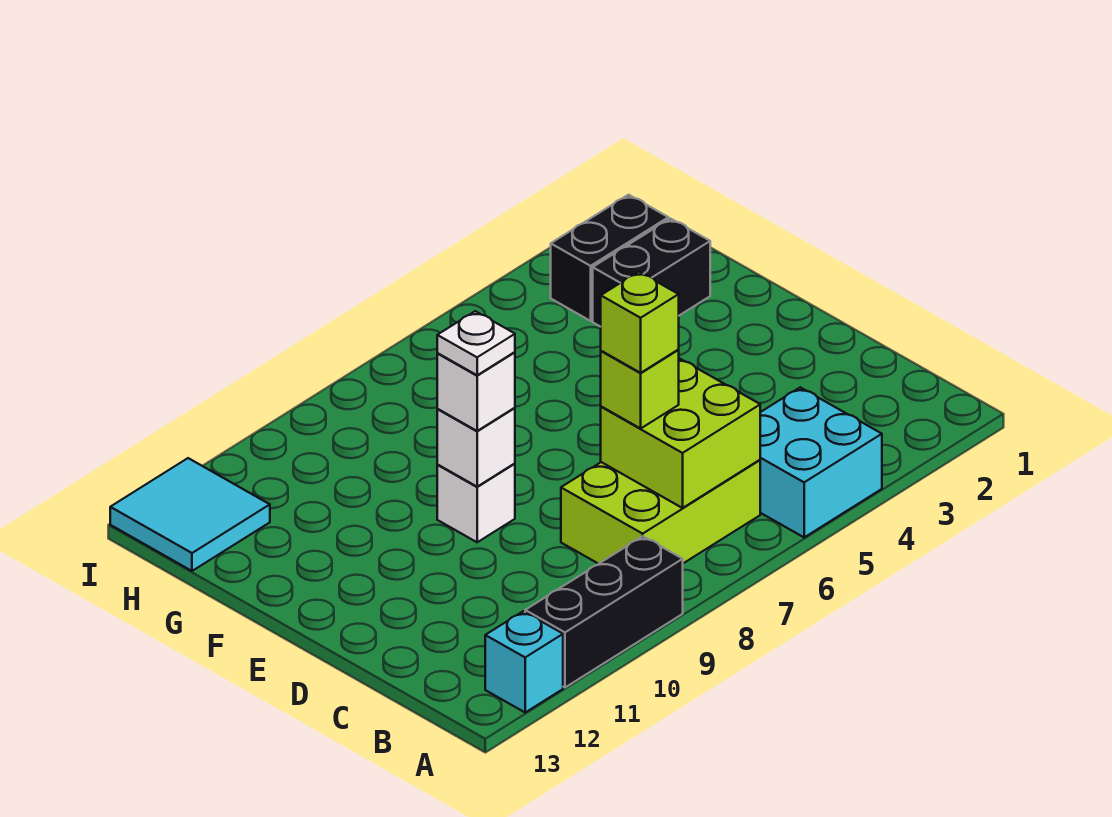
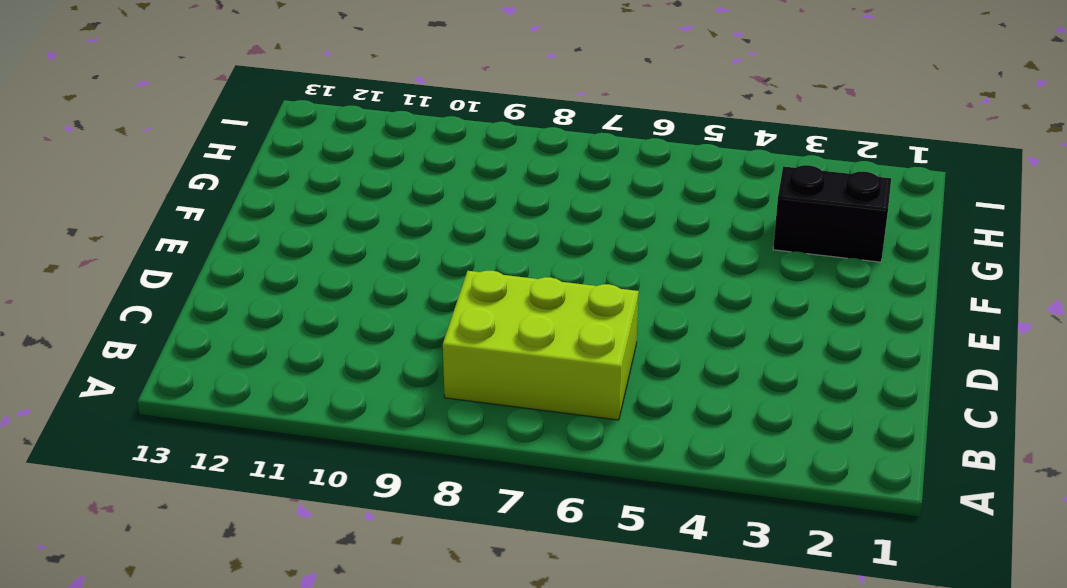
none -> cyan brick A4:B5 level 1
none -> black brick A9:A11 level 1
none -> cyan brick A12 level 1

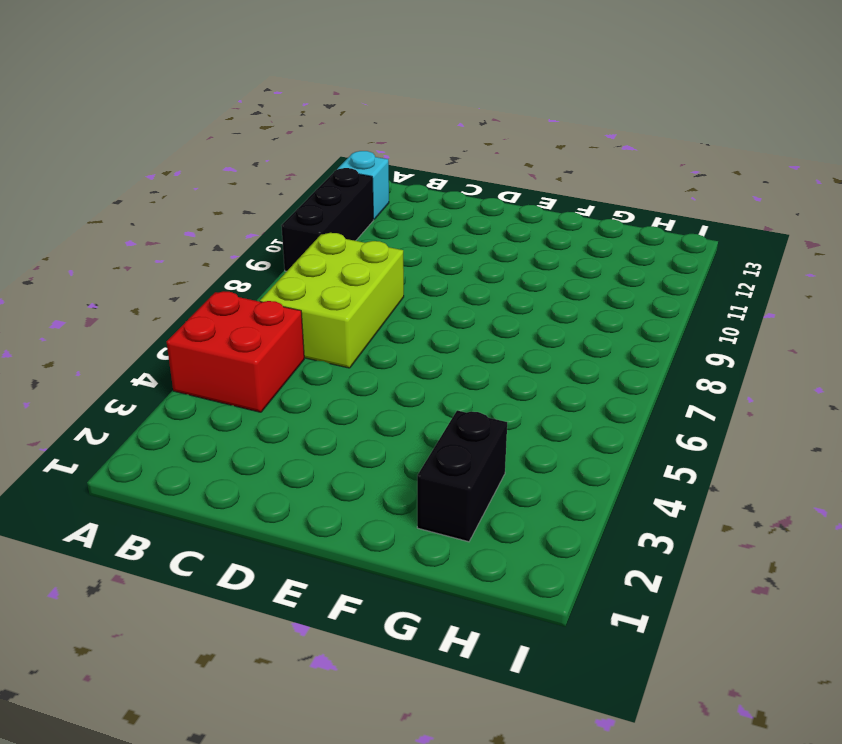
red brick A4:B5 level 1 -> cyan brick A4:B5 level 1
none -> white brick E9 level 1
none -> black brick H2:H3 level 1
none -> cyan tile H12:I13 level 1

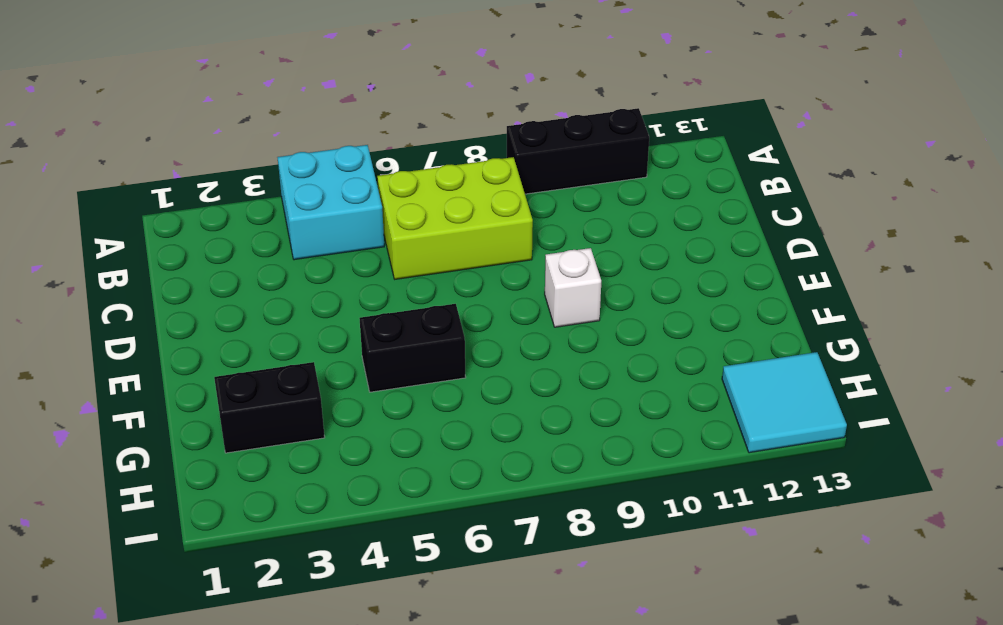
black brick F5:F6 level 1 -> black brick H2:H3 level 1
none -> cyan brick A12 level 1
none -> lime brick B6:C7 level 2
none -> white brick E9 level 2

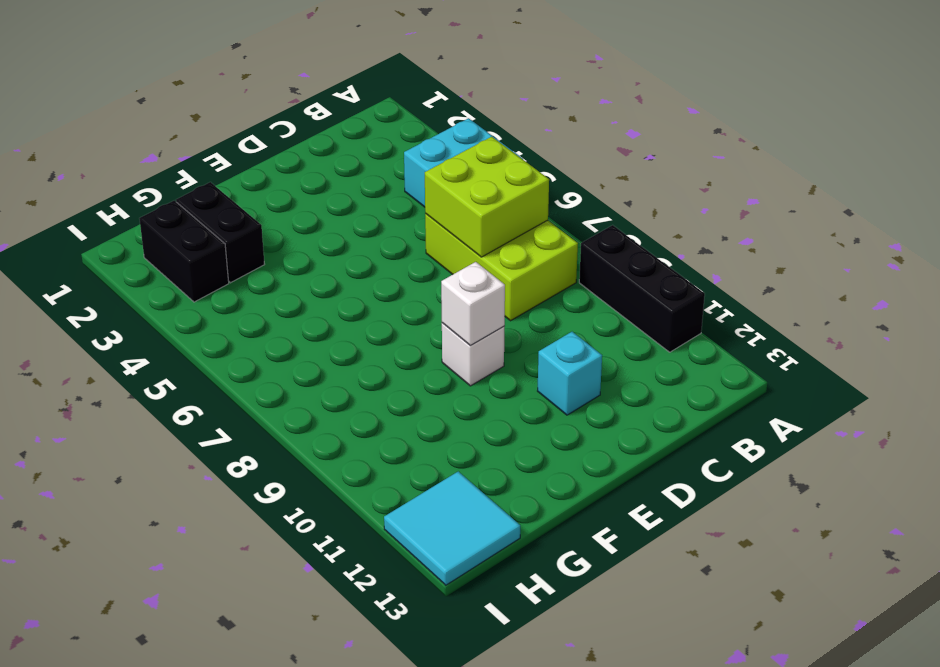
cyan brick D11 level 1 -> cyan brick A12 level 1
none -> lime brick C7 level 3
none -> white brick E9 level 3
none -> lime brick C7 level 4

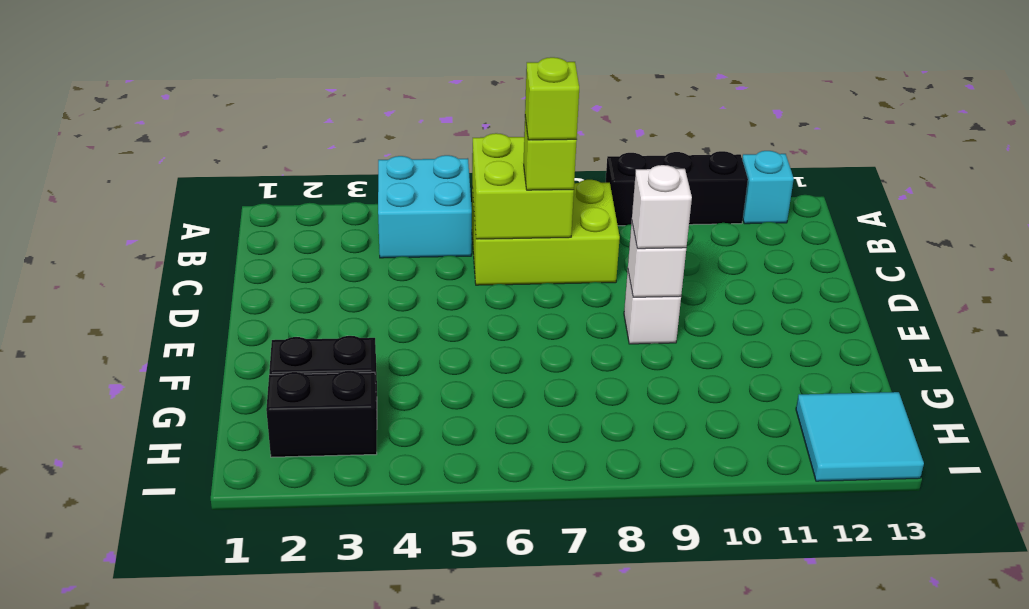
none -> white plate E9 level 4

